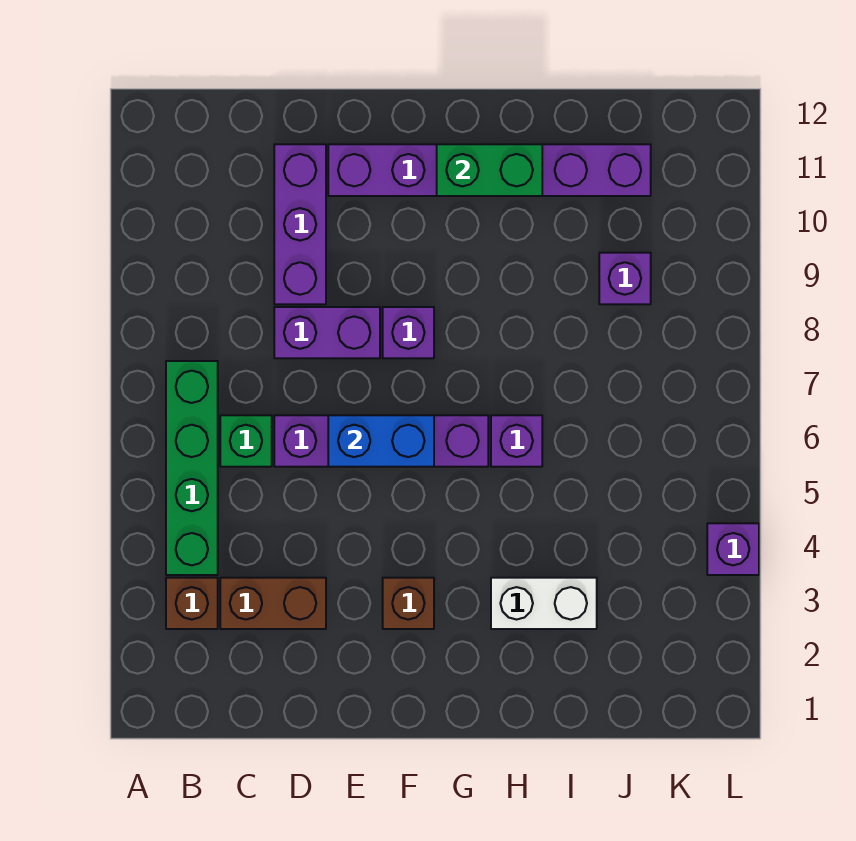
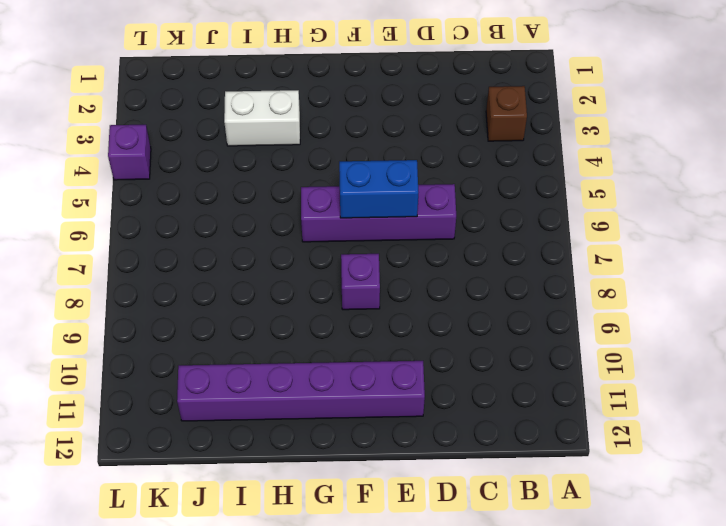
none -> green brick B4:B7 level 1
none -> brown brick C3:D3 level 1
none -> green brick C6 level 1

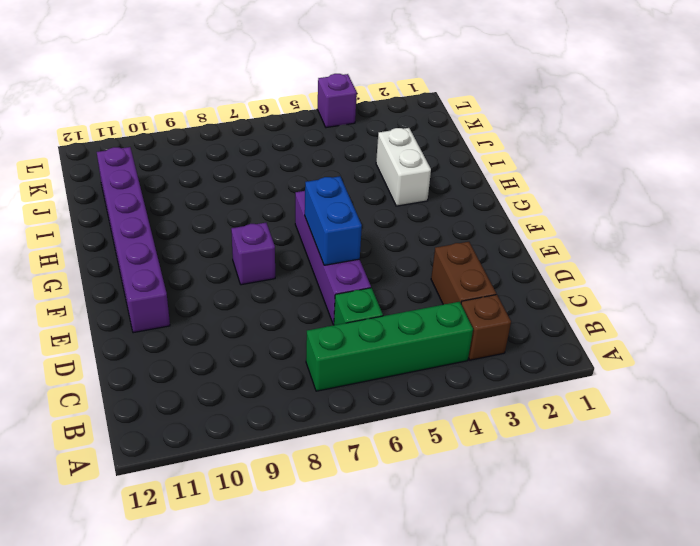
none -> purple brick D8:E8 level 1
none -> purple brick D9:D11 level 1
none -> brown brick F3 level 1

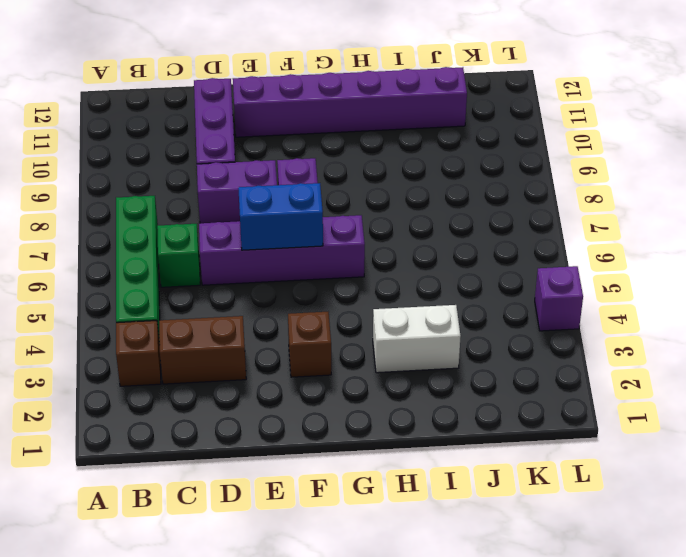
none -> purple brick H6 level 1
none -> purple brick J9 level 1
none -> green brick G11:H11 level 2

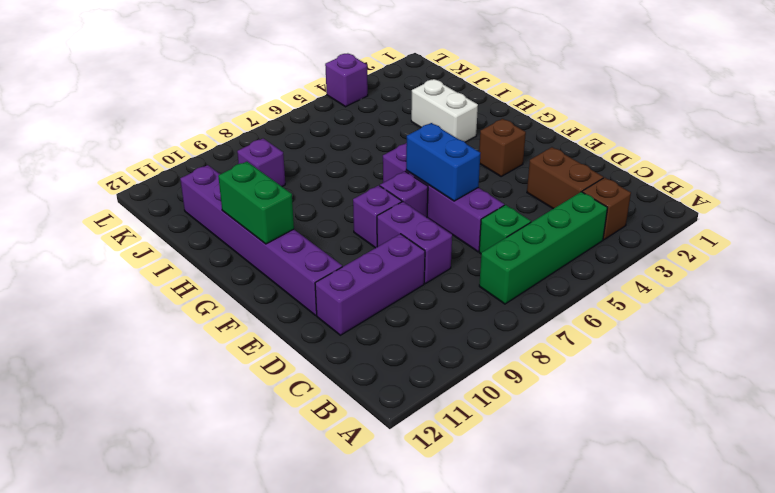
purple brick F7 level 1 -> purple brick H6 level 1

